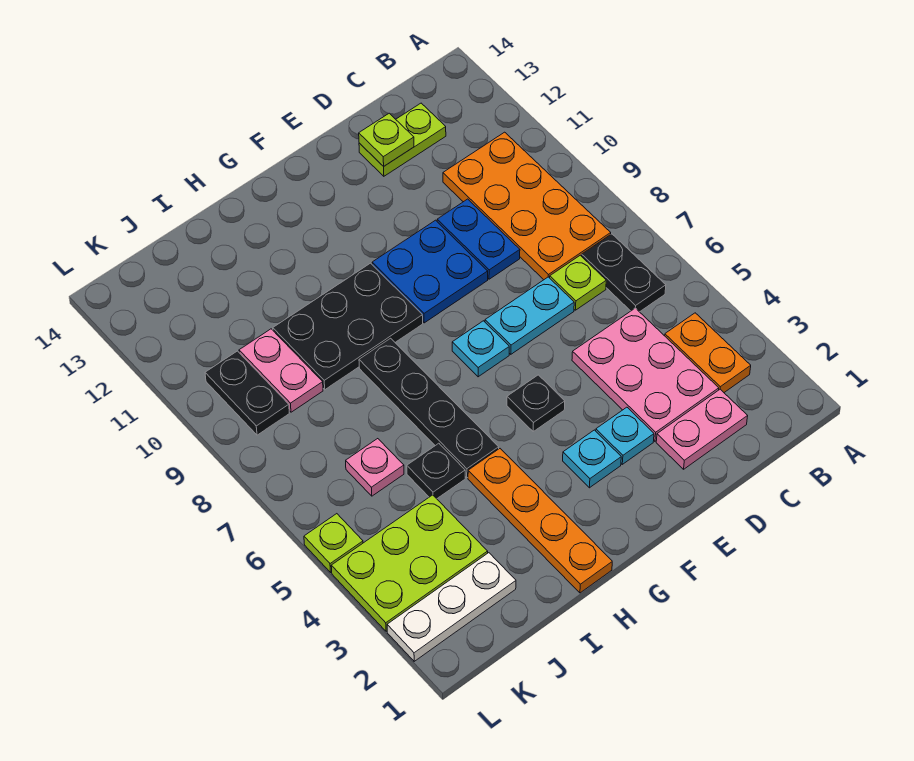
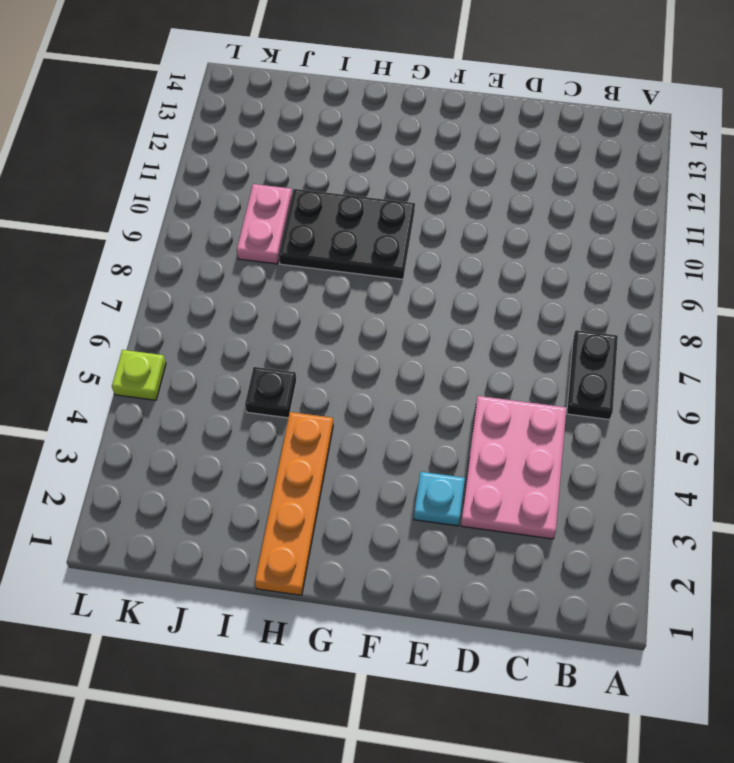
none -> orange plate B3:B4 level 1
none -> orange plate B8:C11 level 1
none -> pink plate C2:D2 level 1

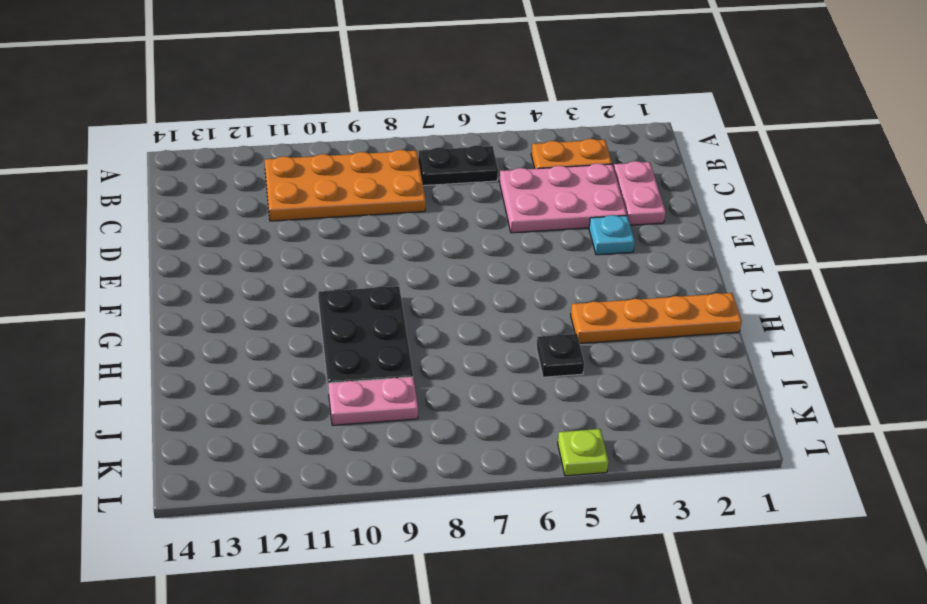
none -> lime plate C7 level 1
none -> lime plate C13:D13 level 1
none -> cyan plate D7:E7 level 1

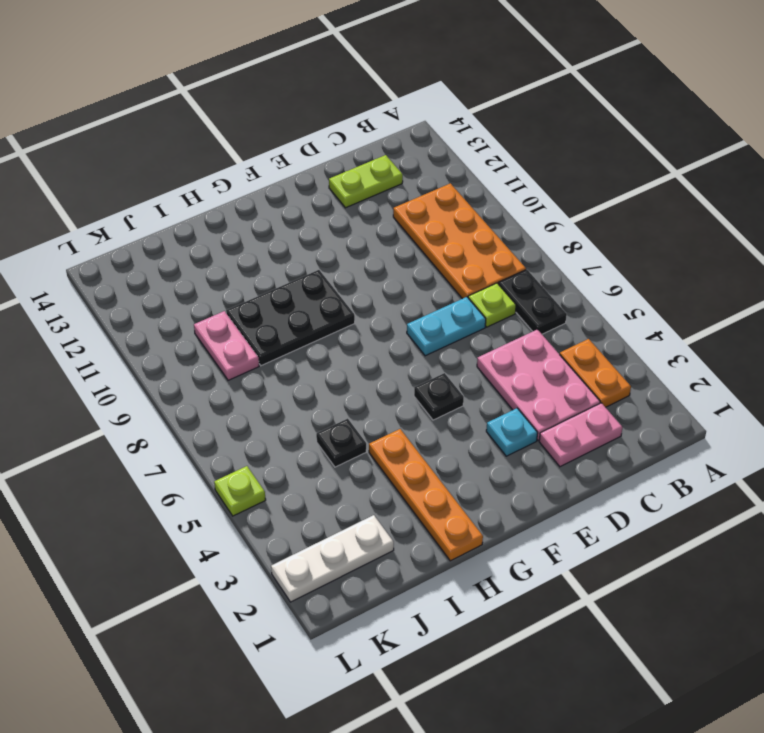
none -> blue plate D9:D10 level 1
none -> blue plate E9:F10 level 1
none -> cyan plate F3 level 1

